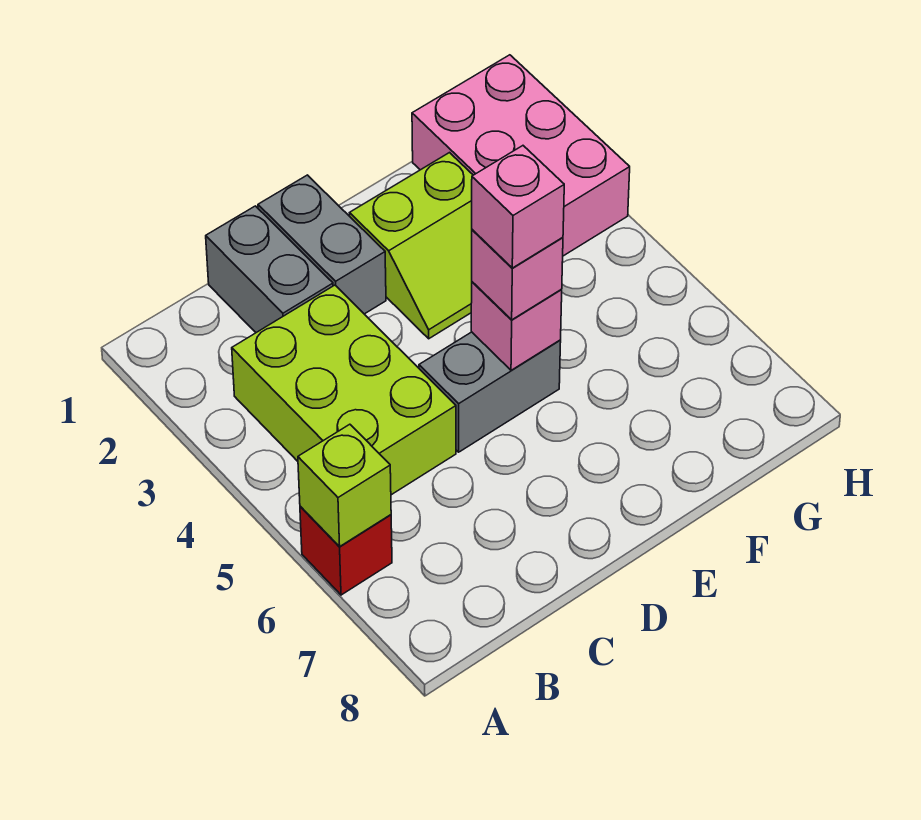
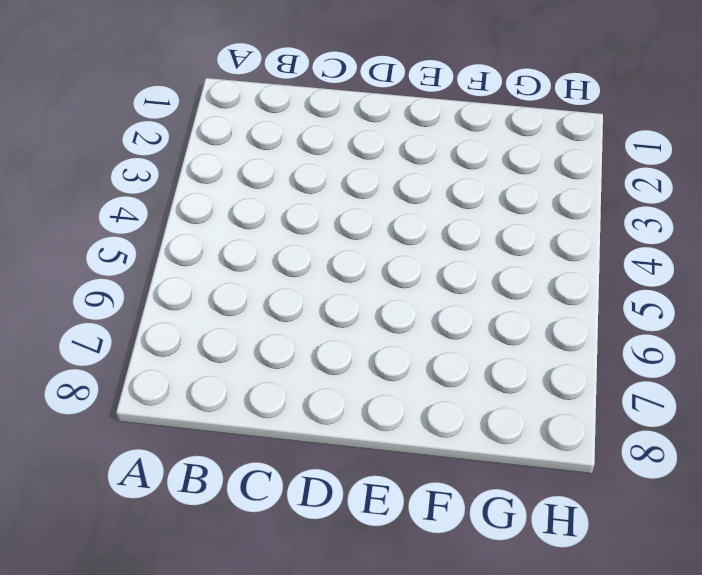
none -> red brick A6 level 1
none -> lime brick B3:C5 level 1

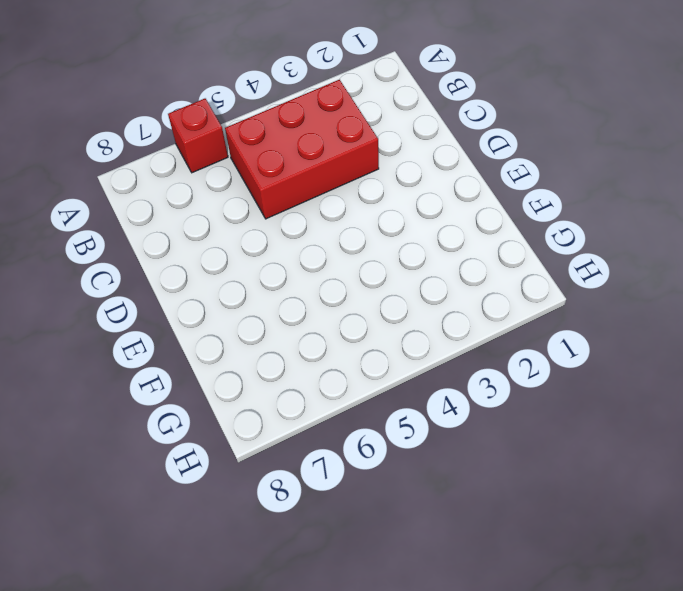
red brick B3:C5 level 1 -> lime brick B3:C5 level 1
none -> grey brick C1:C2 level 1
none -> grey brick D1:D2 level 1

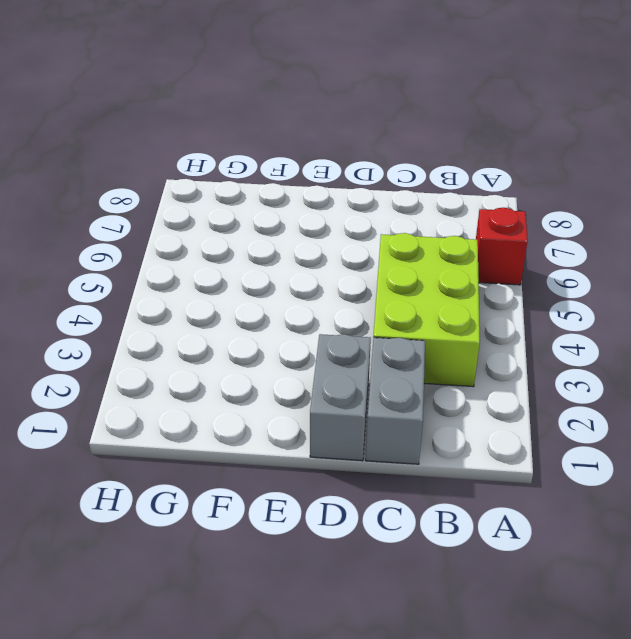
none -> grey brick D5:E5 level 1
none -> lime slope E2:F3 level 1 top 2

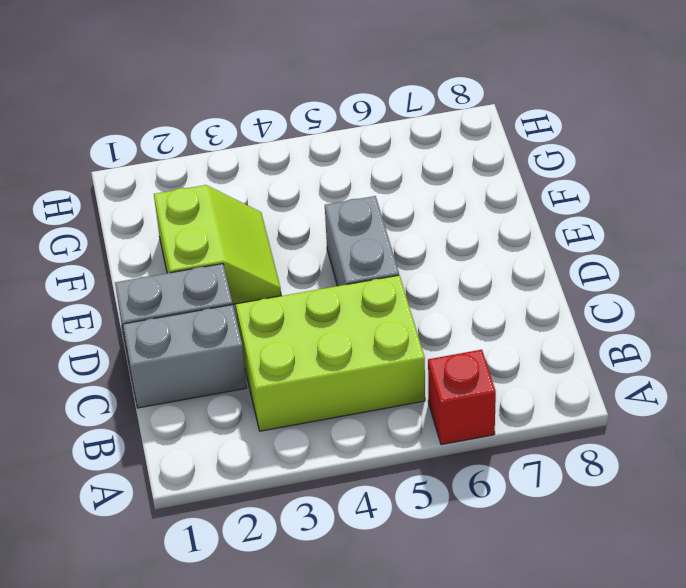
none -> pink brick G1:H3 level 1
none -> lime brick A6 level 2

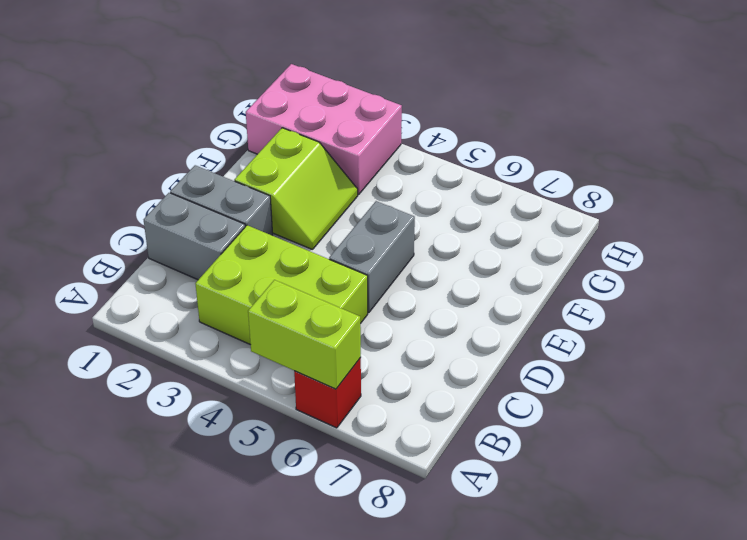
lime brick A5:A6 level 2 -> lime brick A6 level 2
none -> pink brick E5 level 2
none -> pink brick E5 level 3

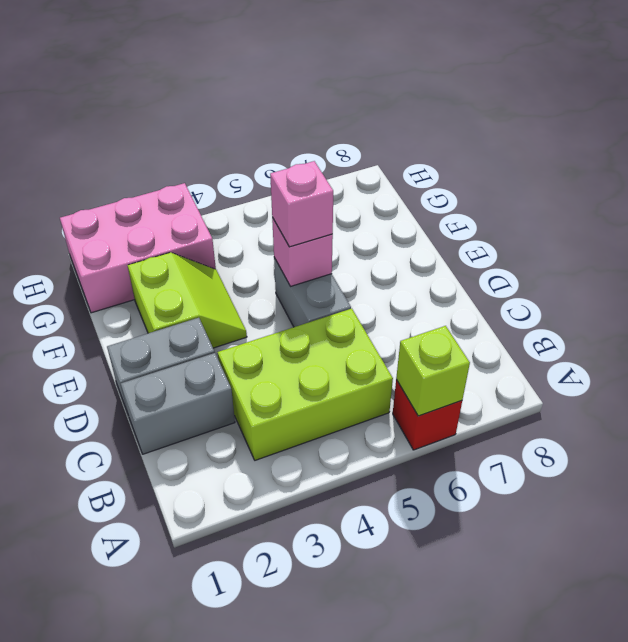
none -> pink brick E5 level 4

